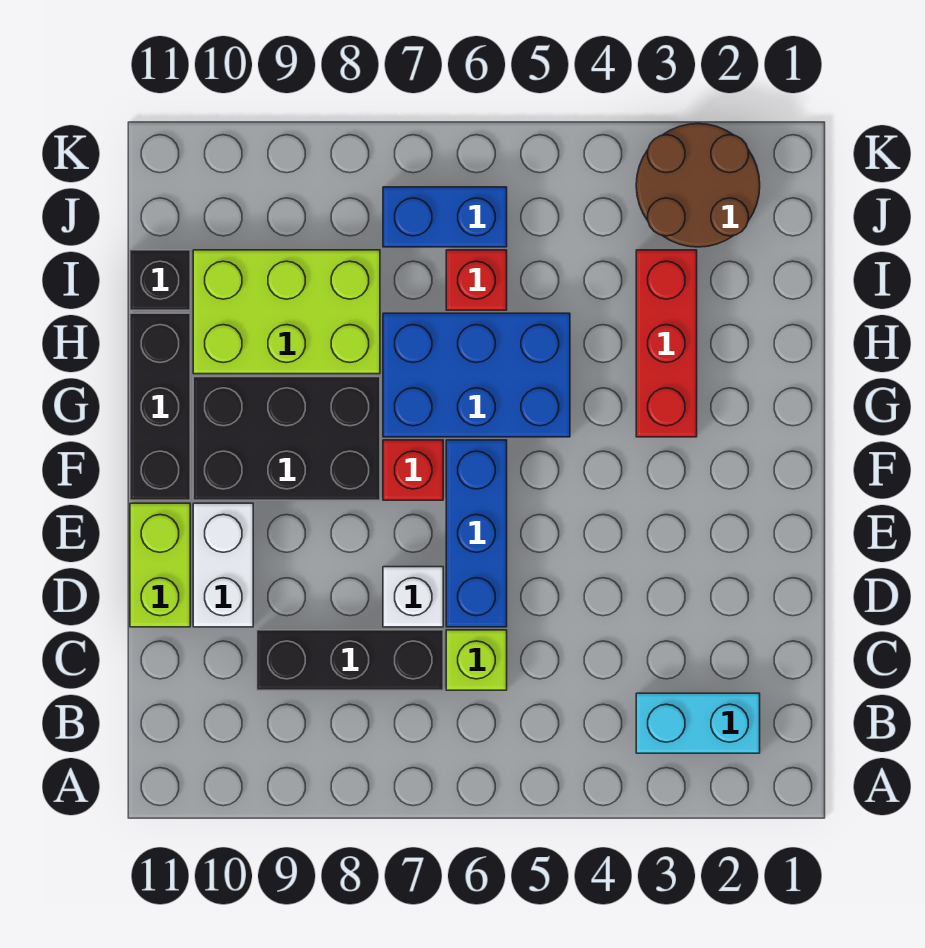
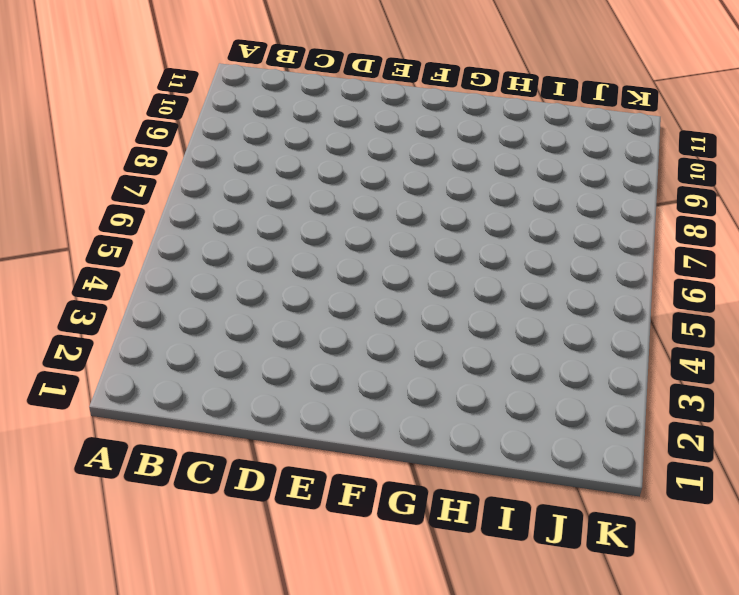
none -> cyan brick B2:B3 level 1
none -> lime brick C6 level 1
none -> black brick C7:C9 level 1

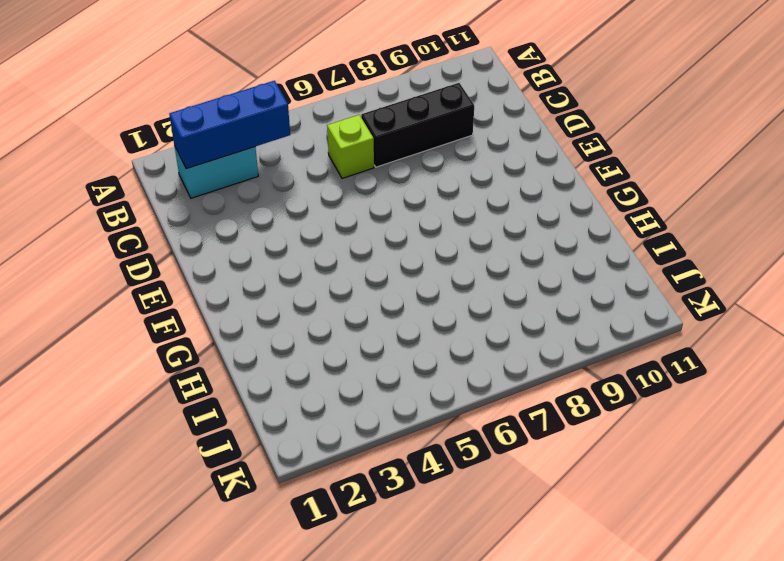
blue brick B2:B4 level 2 -> blue brick D6:F6 level 1
none -> white brick D7 level 1
none -> white brick D10:E10 level 1
none -> lime brick D11:E11 level 1

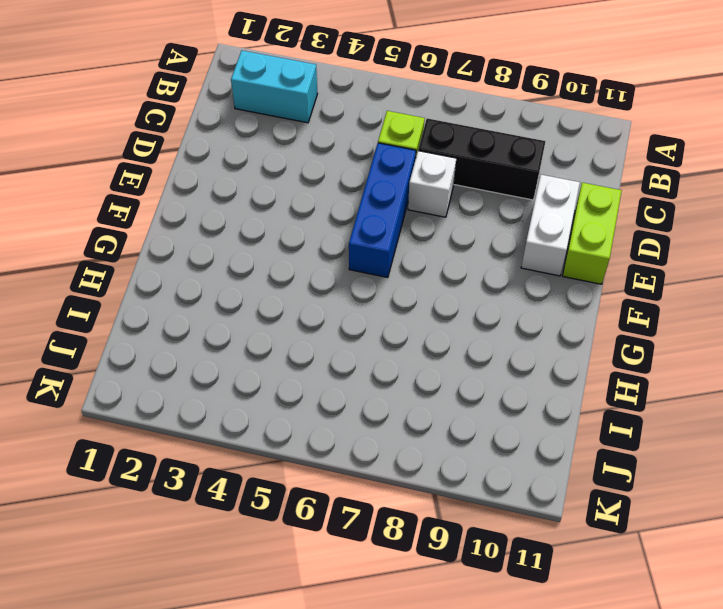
none -> red brick F7 level 1
none -> black brick F8:G10 level 1
none -> black brick F11:H11 level 1

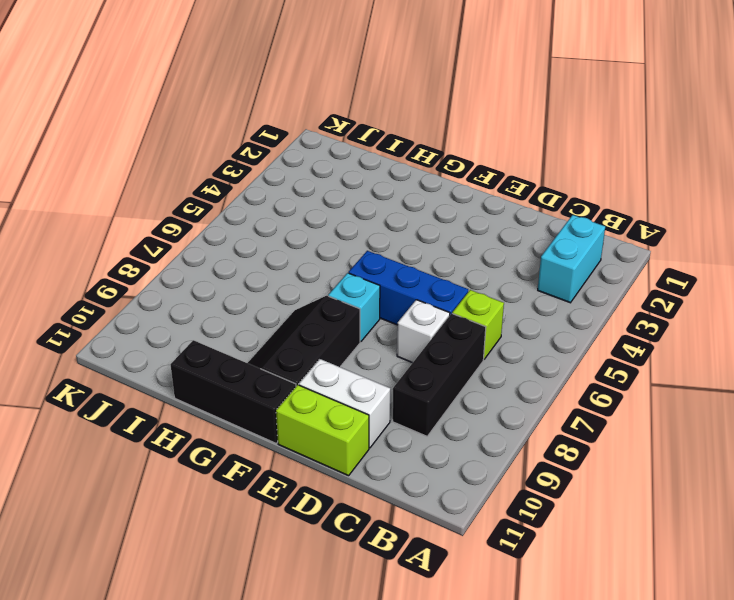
cyan brick F7 level 1 -> red brick F7 level 1
black slope F8:G10 level 1 top F -> black brick F8:G10 level 1
none -> red brick G3:I3 level 1
none -> blue brick G5:H7 level 1
none -> lime brick H8:I10 level 1

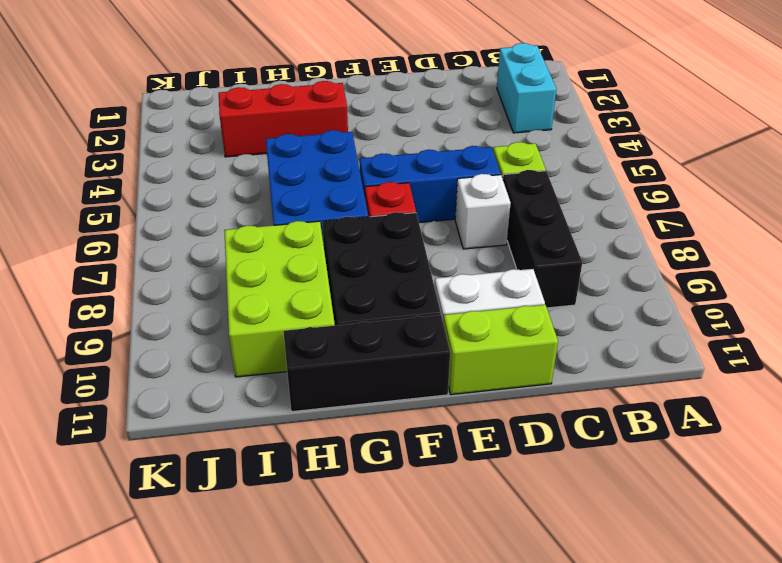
none -> red brick I6 level 1
none -> black brick I11 level 1
none -> brown round brick J2:K3 level 1

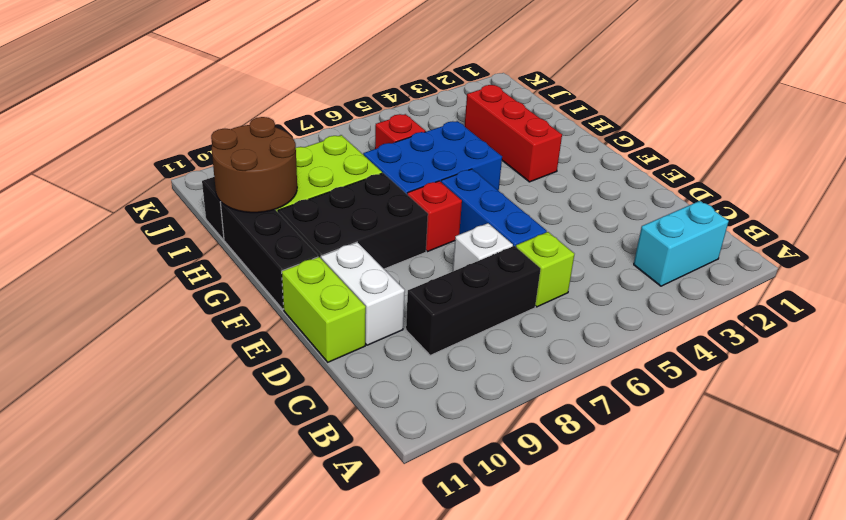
brown round brick H10:I11 level 2 -> brown round brick J2:K3 level 1
none -> blue brick J6:J7 level 1

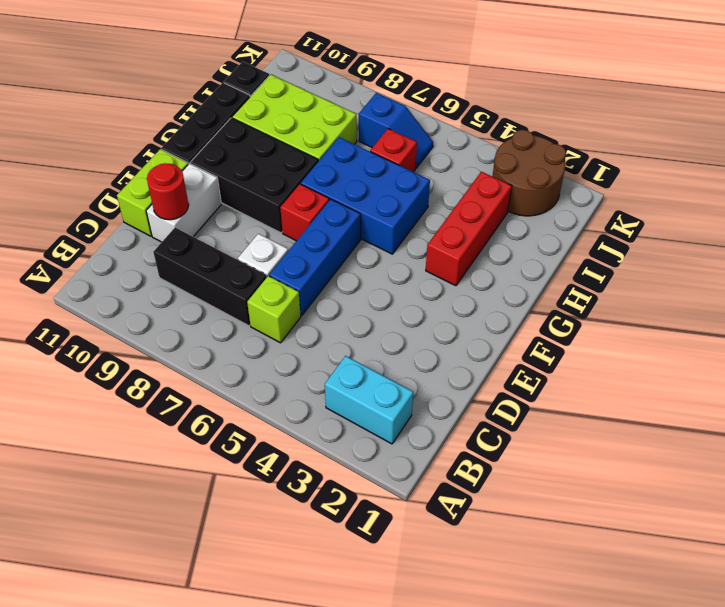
red round brick D10 level 2 -> none
blue slope J6:J7 level 1 top 7 -> blue brick J6:J7 level 1

